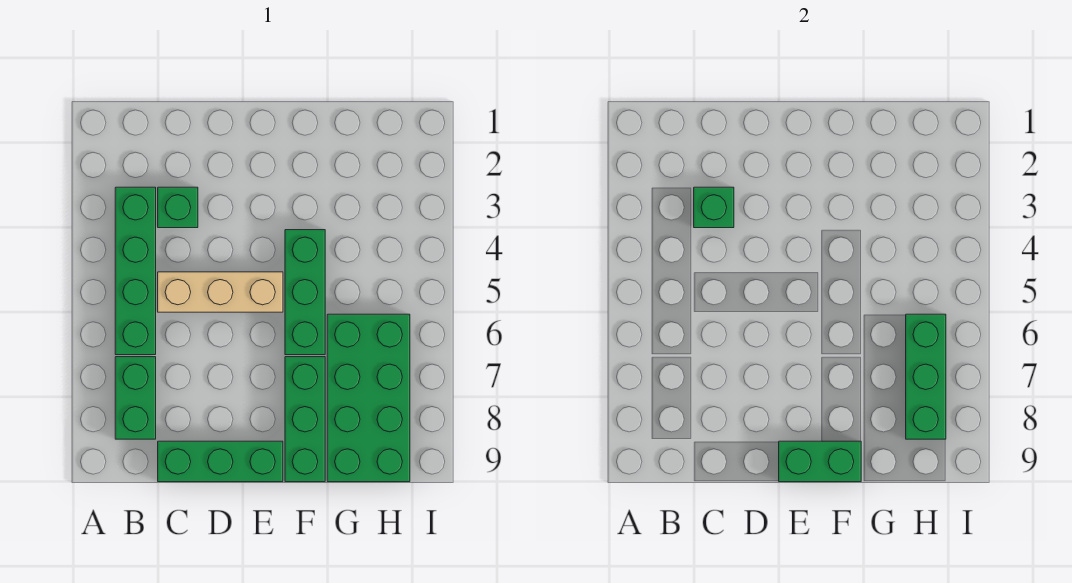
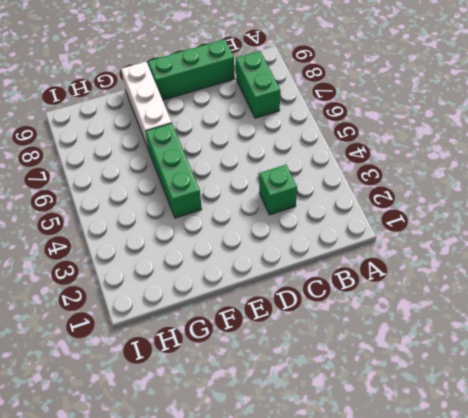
white brick F7:F9 level 1 -> green brick F7:F9 level 1
none -> green brick B3:B6 level 1
none -> tan brick C5:E5 level 1

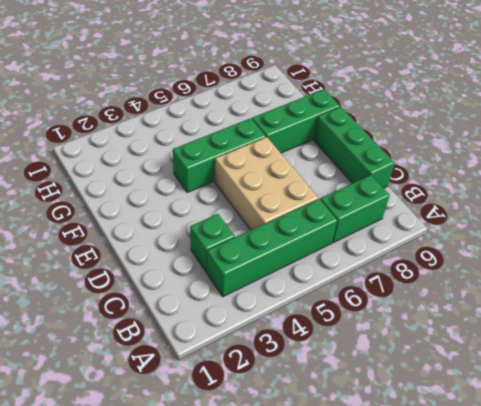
tan brick C5:E6 level 1 -> tan brick C5:E5 level 1
none -> green brick G6:H9 level 1
none -> green brick C3 level 2

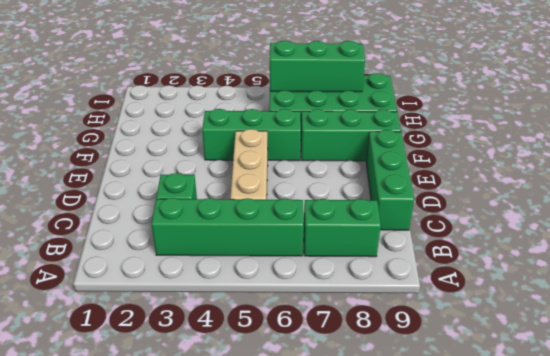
none -> green brick C3 level 2
none -> green brick E9:F9 level 2

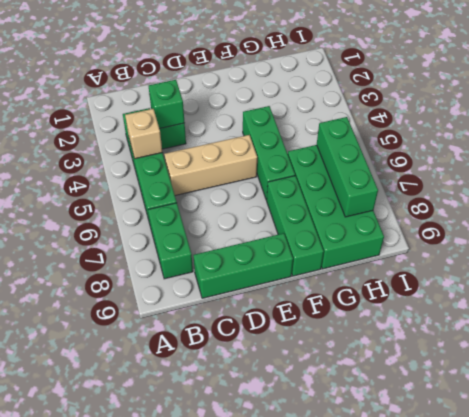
tan brick B4 level 2 -> none
none -> green brick E9:F9 level 2

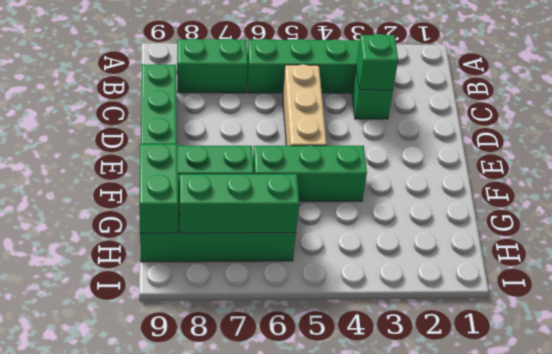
green brick G9:H9 level 2 -> green brick E9:F9 level 2

